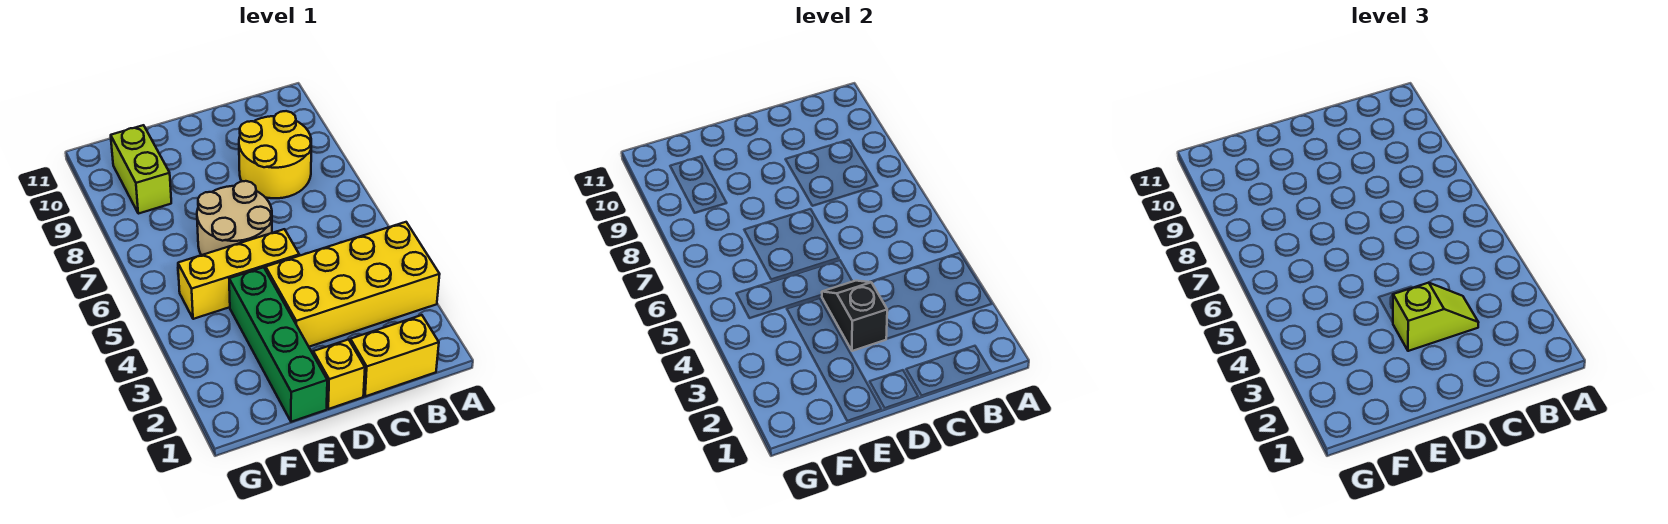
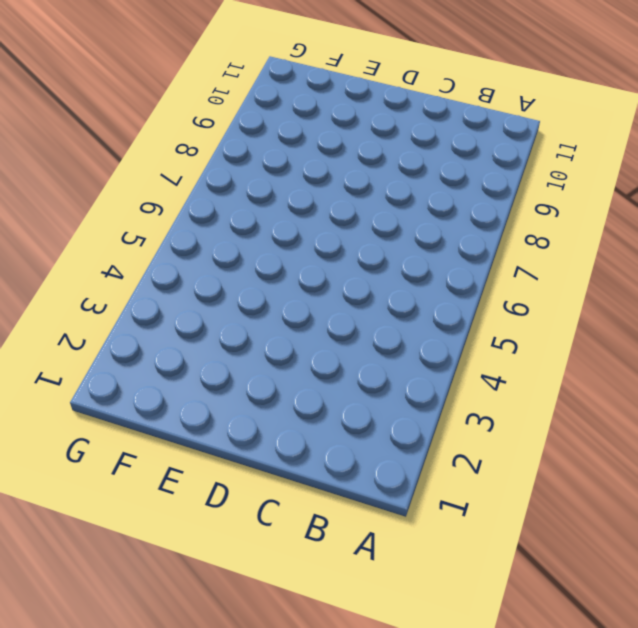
none -> yellow brick A3:D4 level 1
none -> yellow brick B1:C1 level 1

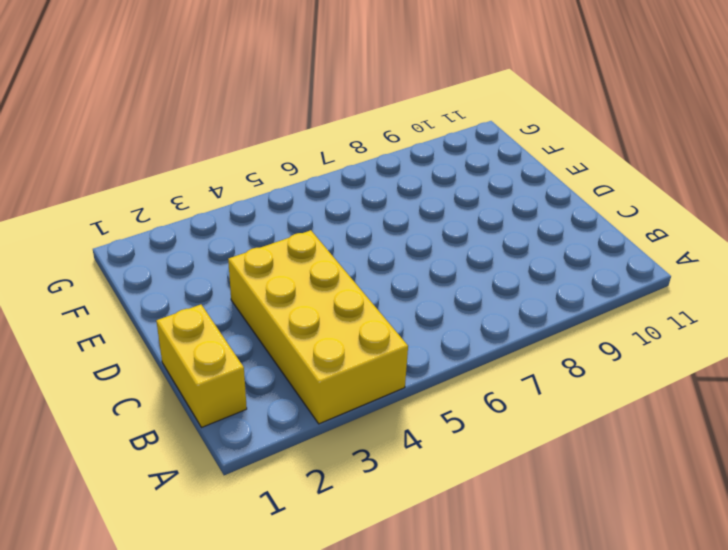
none -> yellow round brick B8:C9 level 1
none -> yellow brick D1 level 1

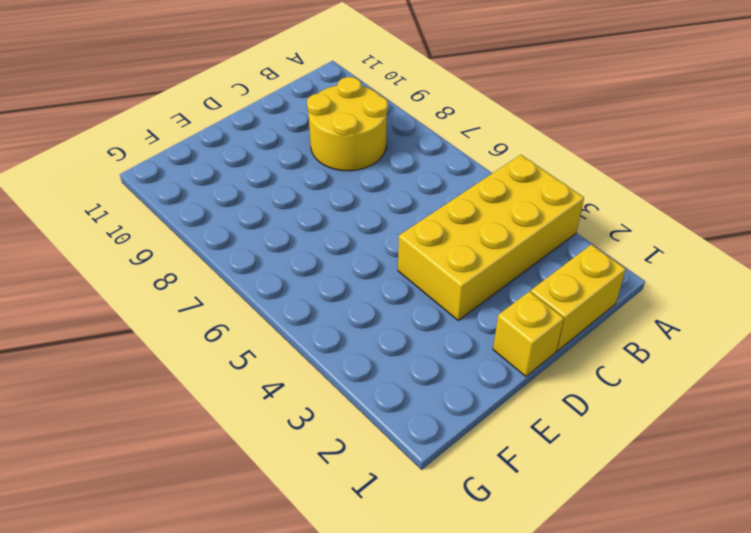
none -> yellow brick D5:F5 level 1
none -> tan round brick D6:E7 level 1

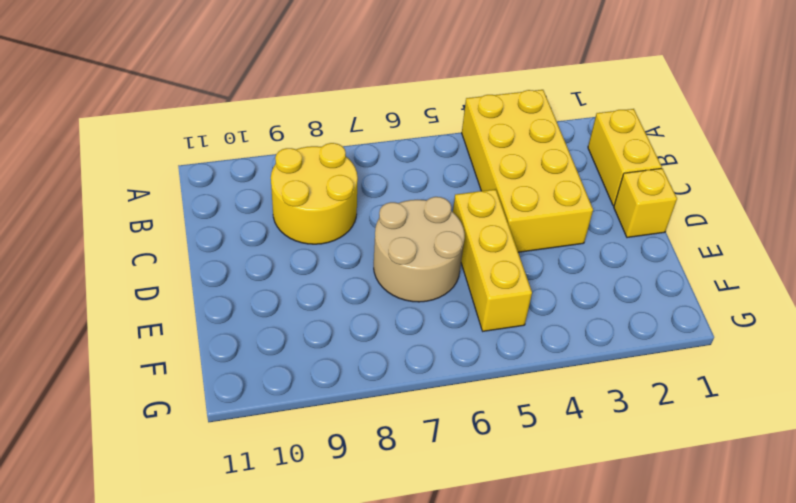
none -> green brick E1:E4 level 1
none -> lime brick F9:F10 level 1

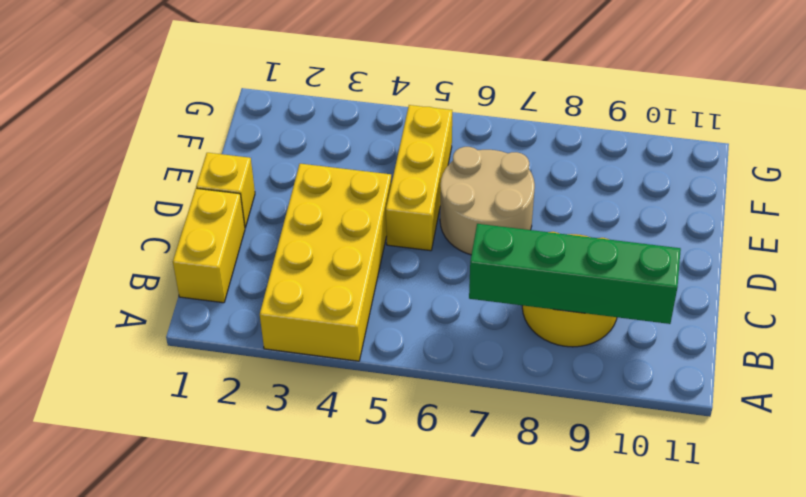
green brick B7:B10 level 2 -> green brick E1:E4 level 1
none -> lime brick F9:F10 level 1
none -> black slope D3:D4 level 2 top 3

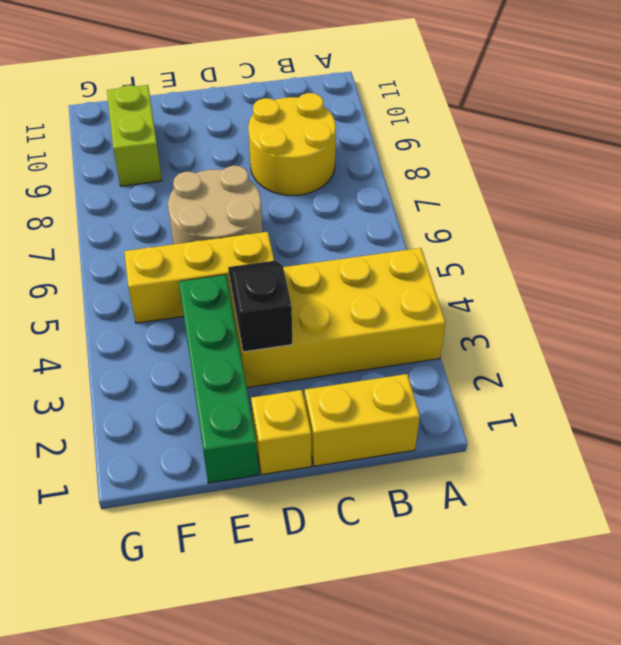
none -> lime slope C3:D3 level 3 top D

